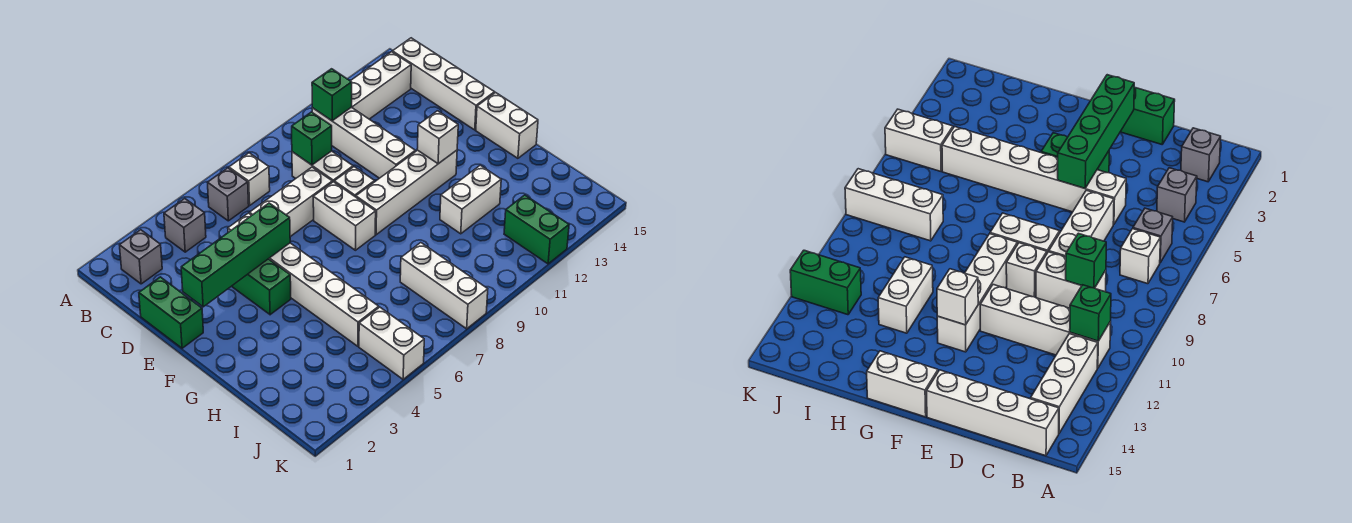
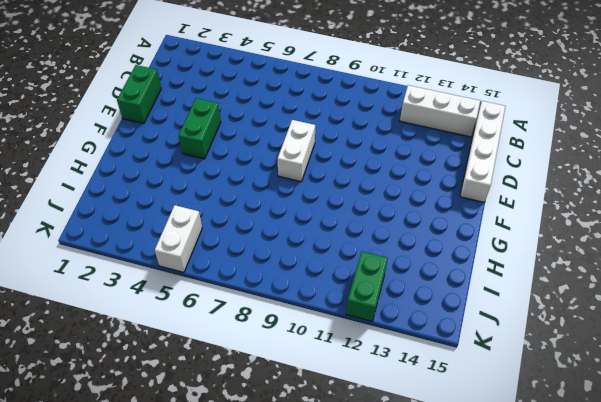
none -> grey brick B2 level 1
none -> grey brick B4 level 1
none -> grey brick B6 level 1

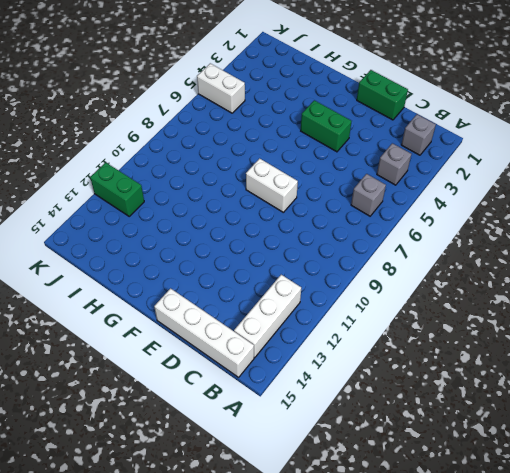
none -> white brick B7 level 1
none -> white brick B11:E11 level 1
none -> white brick C9:D9 level 1

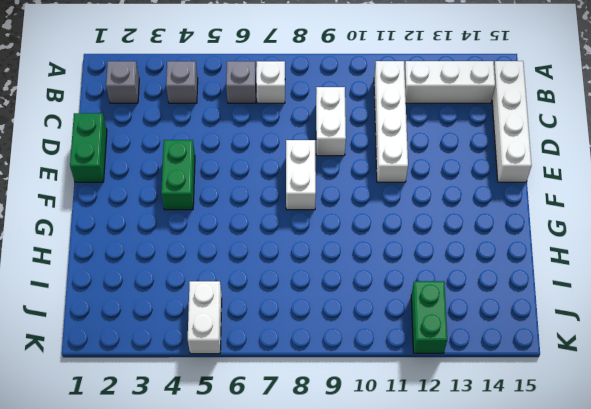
none -> white brick D5:I5 level 1
none -> white brick D6:D8 level 1
none -> white brick E9 level 1

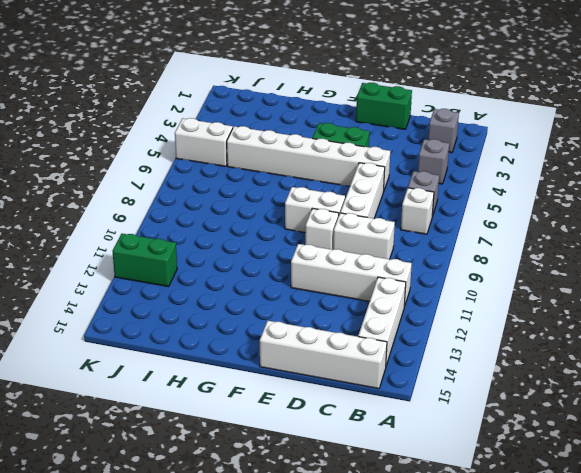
none -> white brick F9:F12 level 1
none -> white brick F15:G15 level 1
none -> white brick H11:H12 level 1

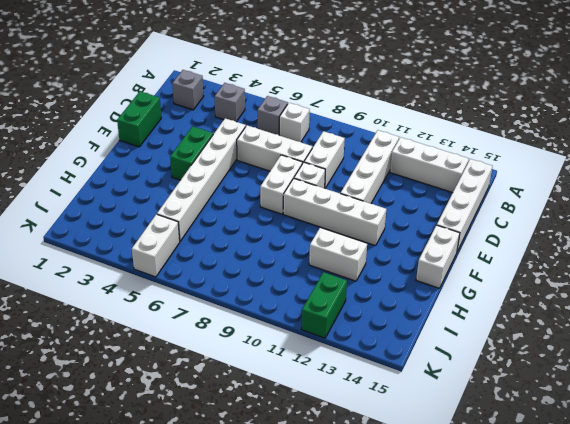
none -> white brick I8:K8 level 1
none -> green brick B11 level 2
none -> green brick C9 level 2

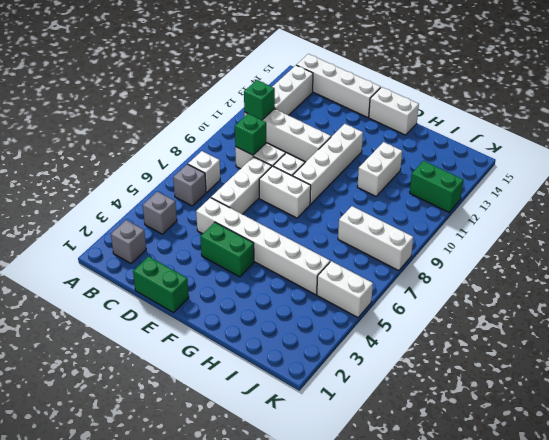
none -> green brick E2:E5 level 2
none -> white brick F12 level 2

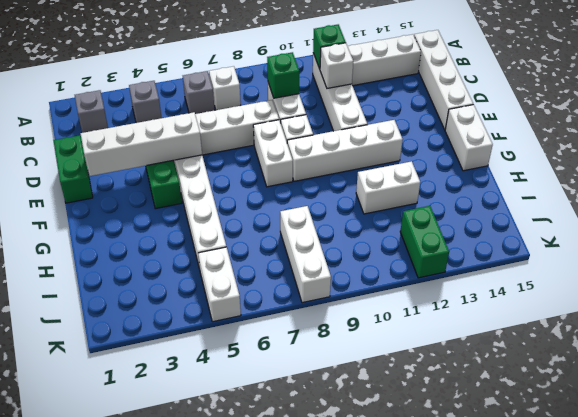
white brick C11 level 2 -> white brick F12 level 2
white brick E2:E5 level 2 -> green brick E2:E5 level 2

